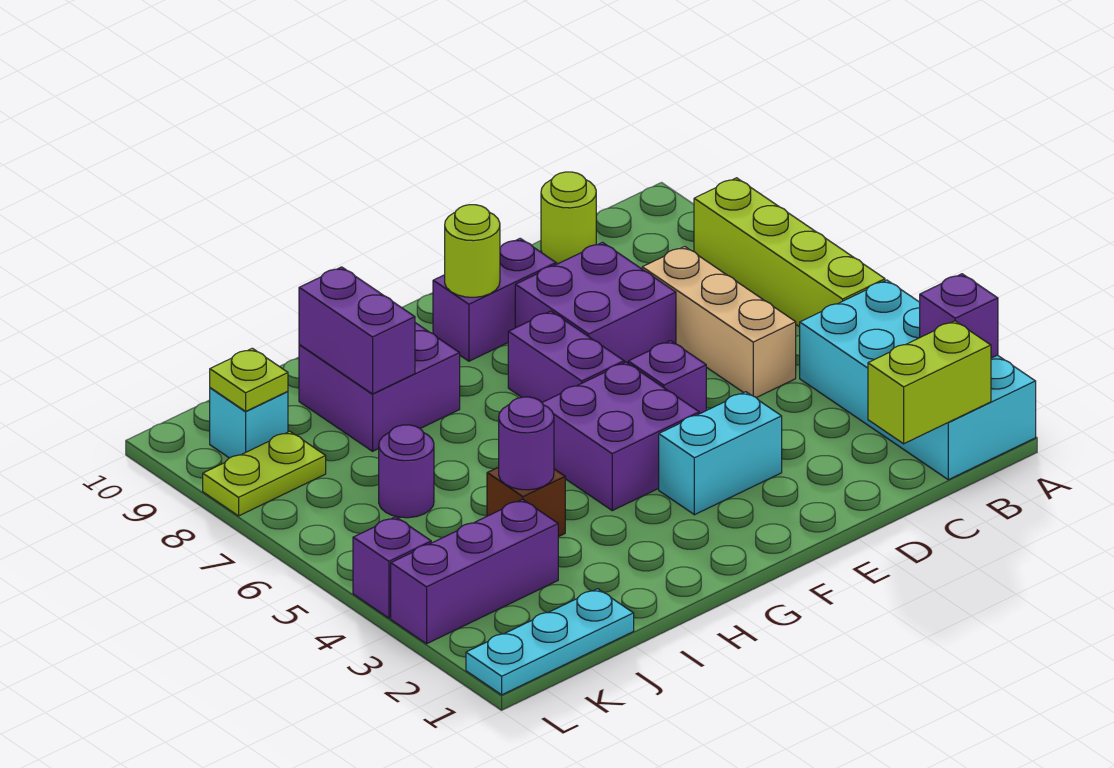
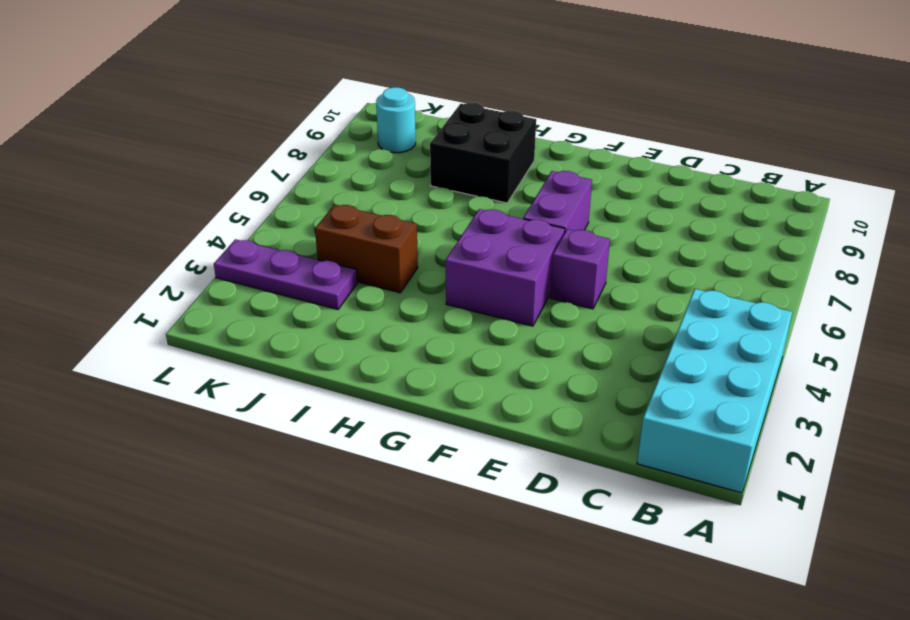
black brick H8:I9 level 1 -> purple brick H8:I9 level 1
brown brick I4:J4 level 1 -> brown brick I4 level 1
purple plate J3:L3 level 1 -> purple brick J3:L3 level 1
cyan round brick K9 level 1 -> cyan brick K9 level 1
none -> lime brick A5:A8 level 1
none -> tan brick C5:C7 level 1
none -> lime round brick C10 level 1

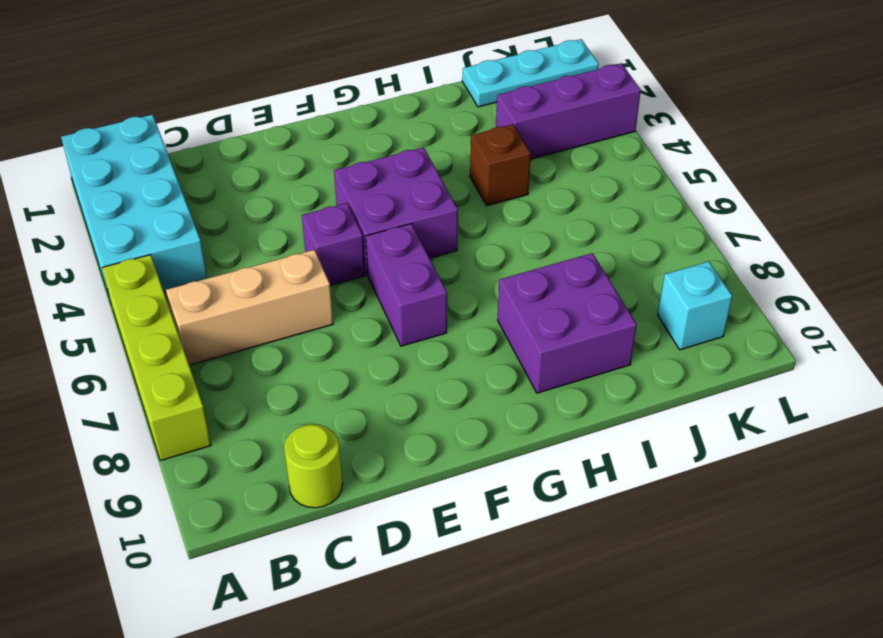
tan brick B6:D6 level 1 -> tan brick C5:C7 level 1
none -> purple brick D7:E8 level 1
none -> cyan brick E3:F3 level 1
none -> purple brick E9:F9 level 1

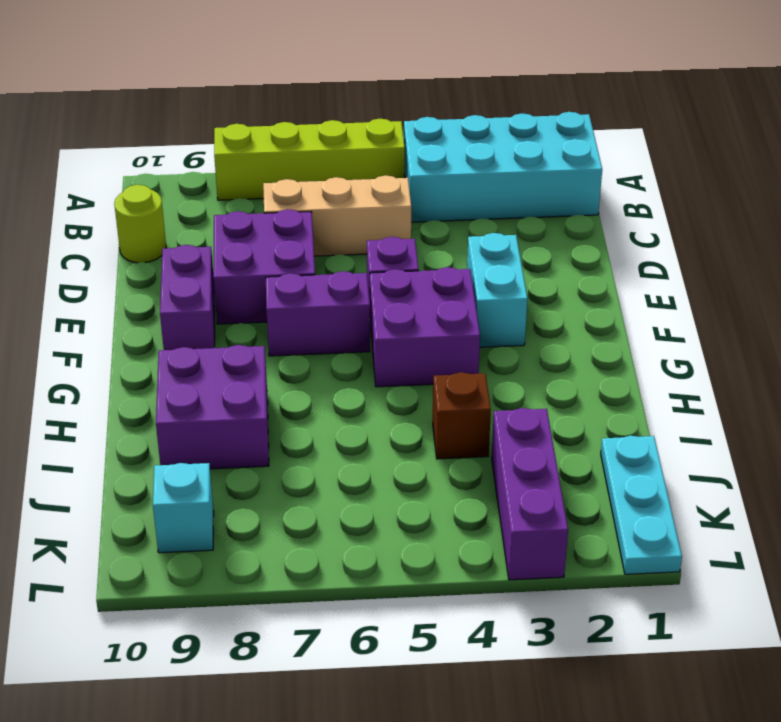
none -> purple round brick J6 level 1
none -> lime plate K8:L8 level 1
none -> purple brick L4 level 1

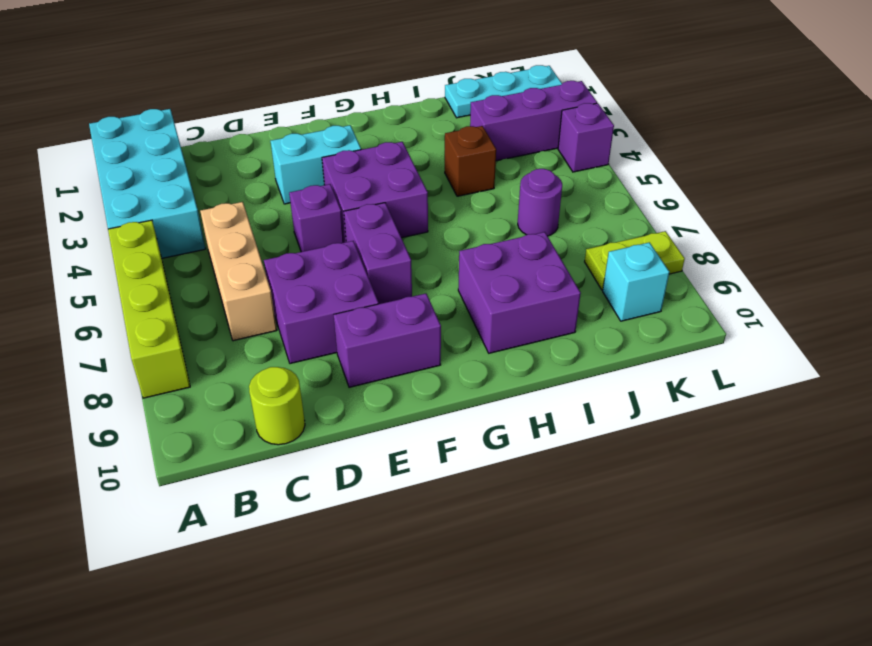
none -> purple brick A2 level 2
none -> lime brick B1:C1 level 2
none -> lime round brick F9 level 2

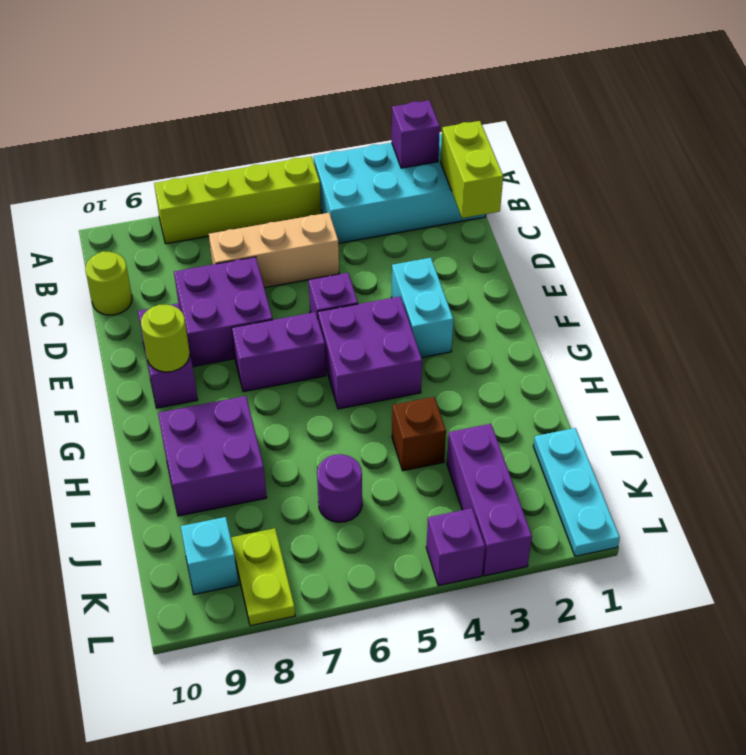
none -> purple round brick I4 level 2
none -> purple brick I8:I9 level 2
none -> lime plate K9 level 2

